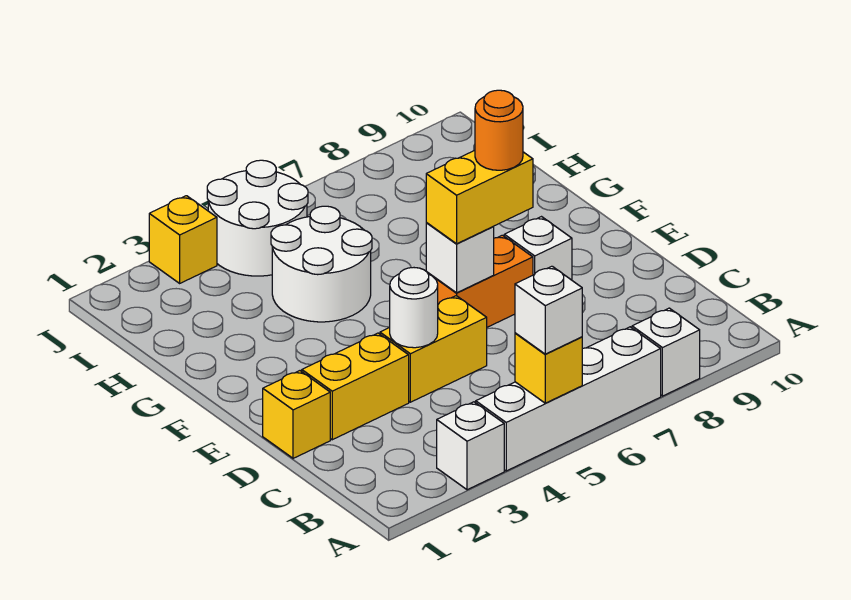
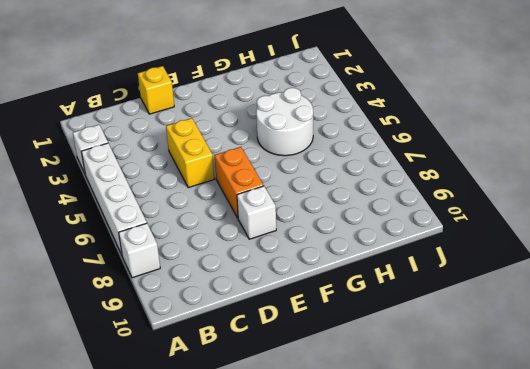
none -> yellow brick D2:D3 level 1
none -> white round brick I4:J5 level 1
none -> yellow brick J3 level 1

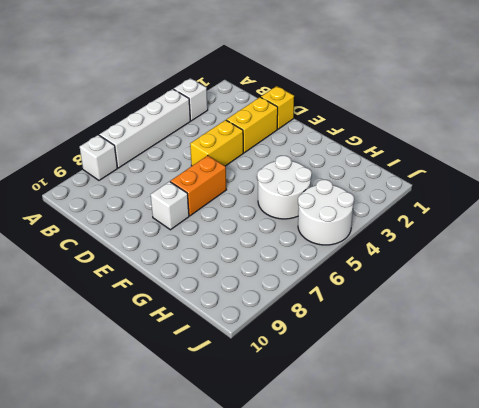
none -> yellow brick J3 level 1
none -> yellow brick A5 level 2
none -> white round brick D4 level 2

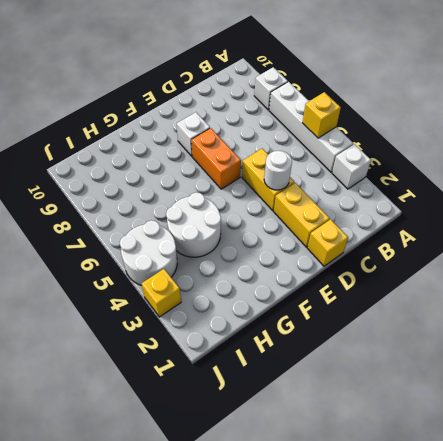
none -> white brick E6 level 2
none -> white brick A5 level 3
none -> yellow brick E6:E7 level 3

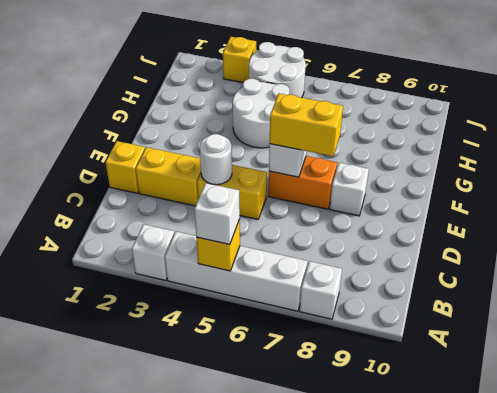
none -> orange round brick E7 level 4

